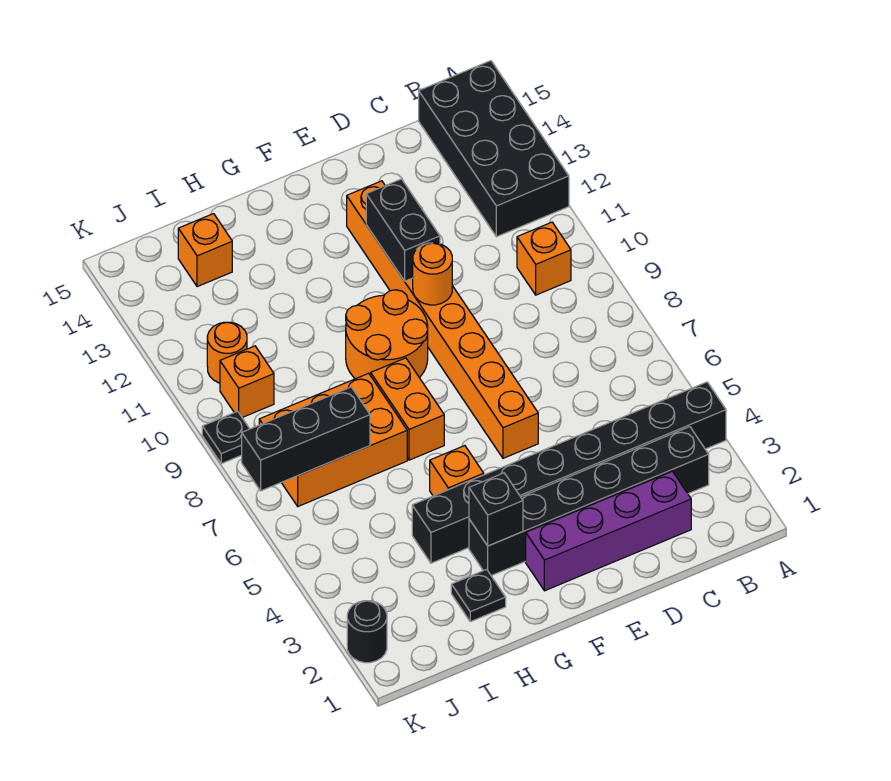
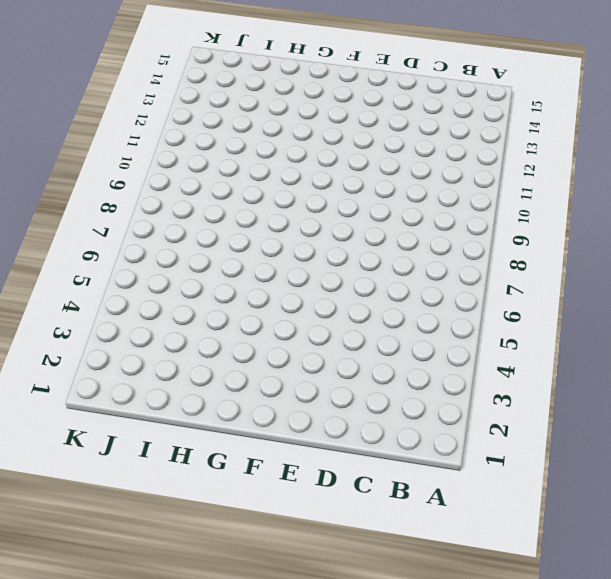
none -> black brick A4:H4 level 1
none -> black brick A12:B15 level 1
none -> black brick B3:G3 level 1

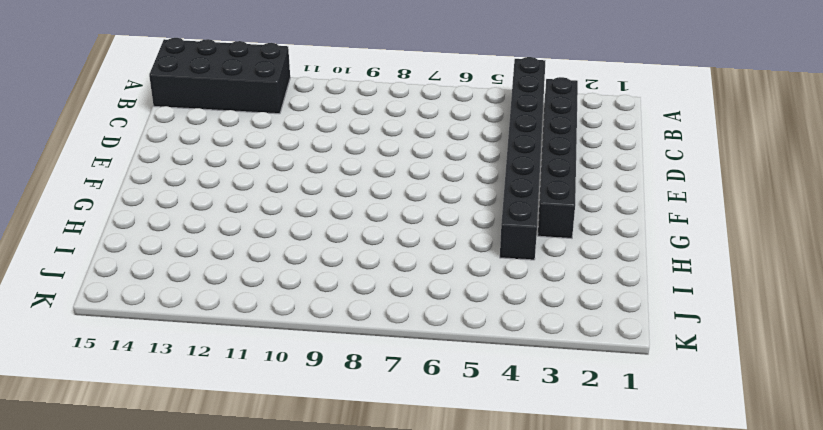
none -> orange brick B10 level 1
none -> purple brick C2:F2 level 1
none -> orange brick E6:E13 level 1

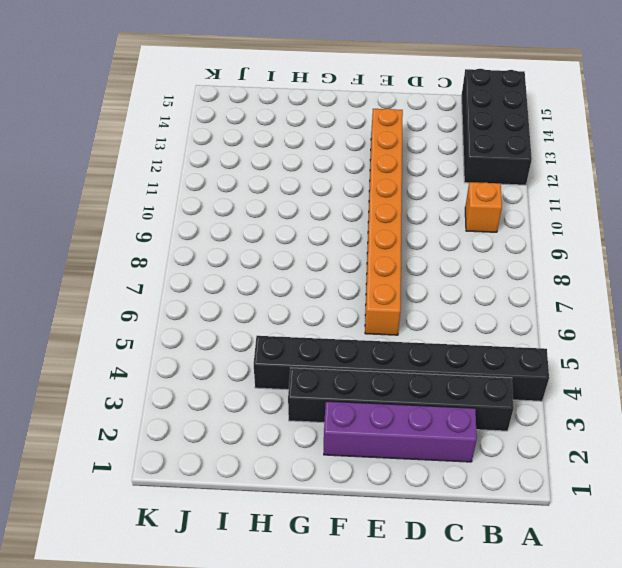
none -> orange round brick F9:G10 level 1
none -> orange brick G5 level 1
none -> orange brick G7:G8 level 1

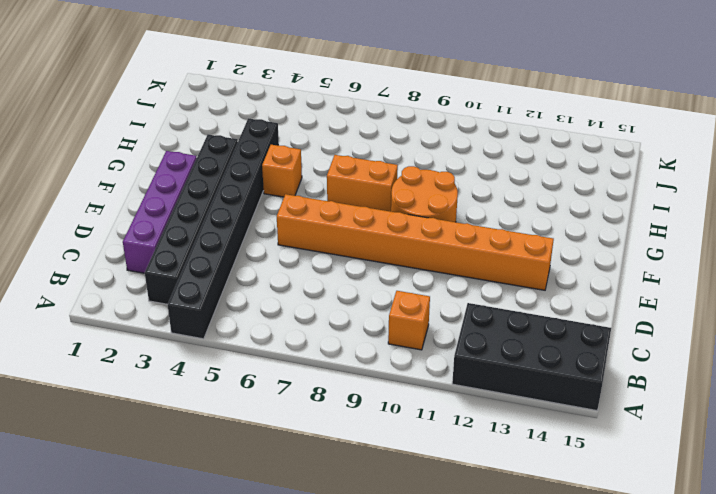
none -> black plate H2 level 1
none -> orange brick H7:J8 level 1
none -> orange brick I14 level 1

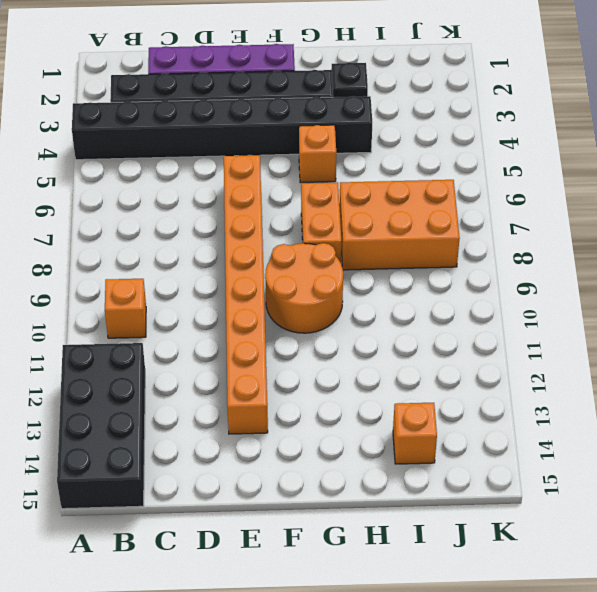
none -> orange brick J10 level 1
none -> orange round brick J11 level 1
none -> black round brick K2 level 1

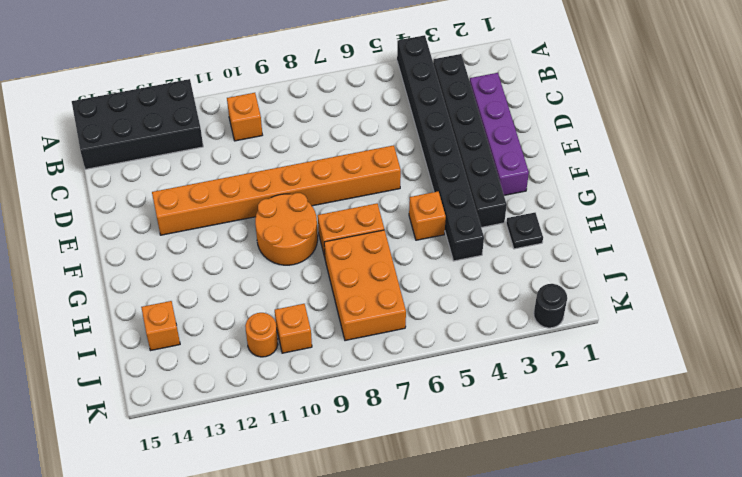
none -> black plate K9 level 1
none -> orange round brick E10 level 2
none -> black brick E11:E12 level 2

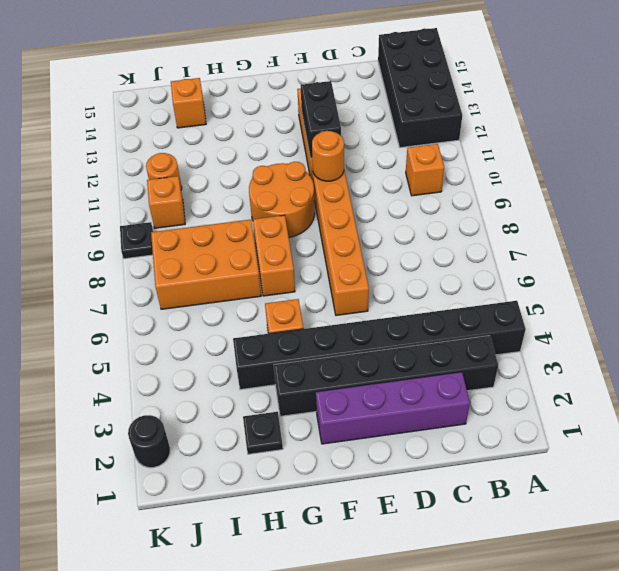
none -> black brick G3 level 2
none -> black brick I7:K7 level 2

